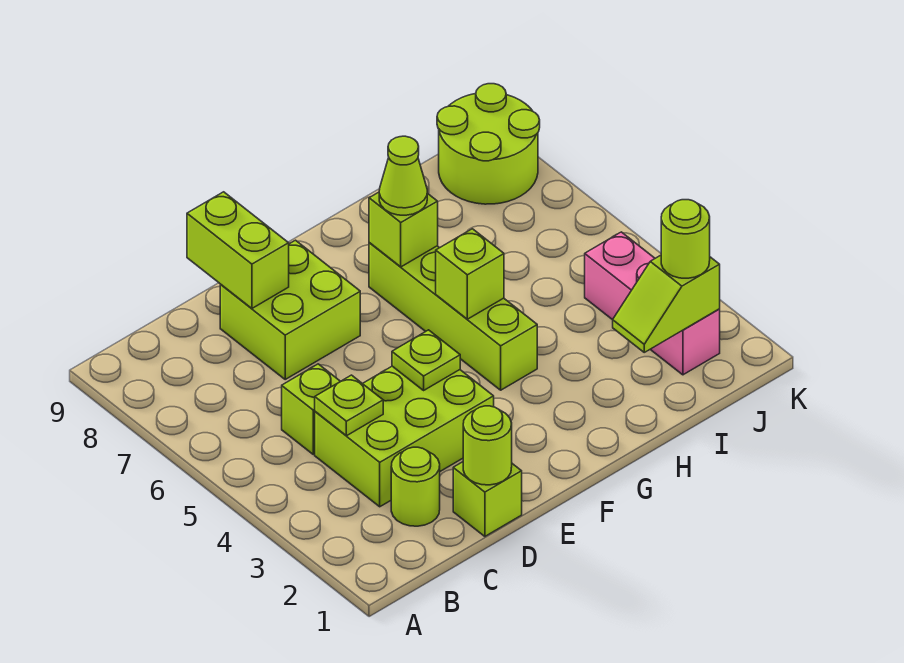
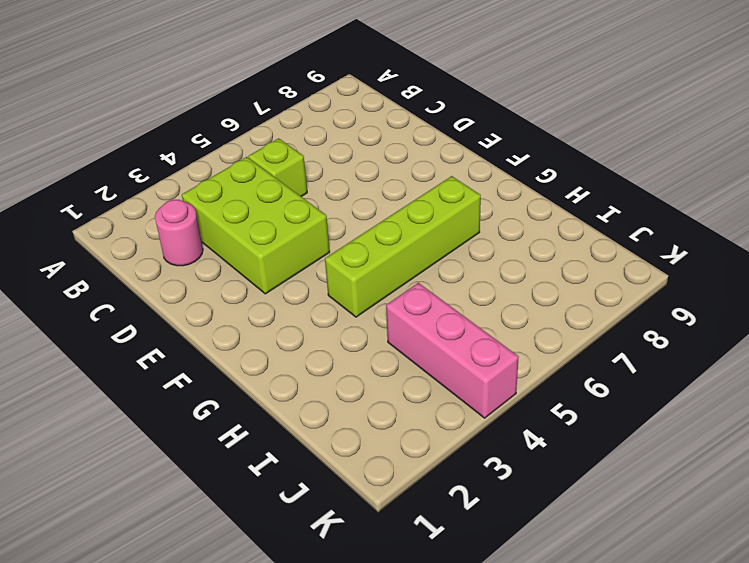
pink round brick C2 level 1 -> lime round brick C2 level 1
pink brick I4:K4 level 1 -> pink brick J2:J4 level 1
none -> lime brick D1 level 1
none -> lime brick D7:E8 level 1
none -> lime round brick J8:K9 level 1

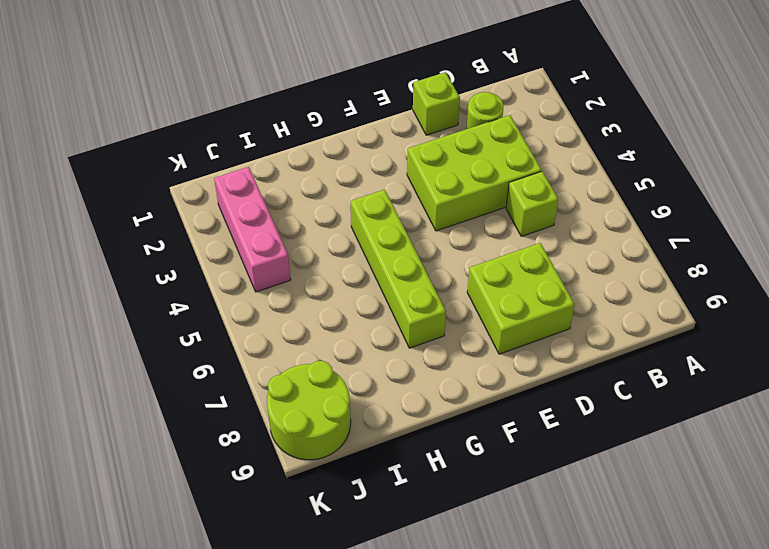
none -> lime plate C4 level 2
none -> lime round brick D1 level 2
none -> lime brick D8:D9 level 2

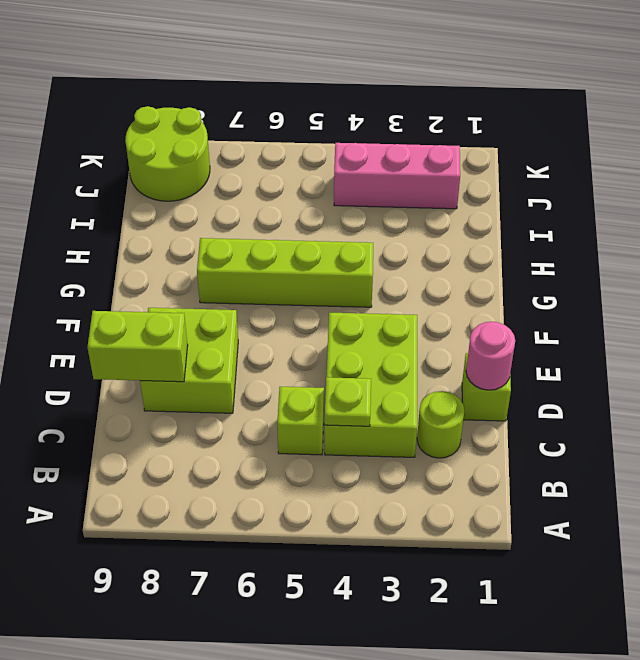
pink round brick D1 level 2 -> lime round brick D1 level 2
none -> lime plate E4 level 2
none -> lime brick G5 level 2
none -> lime brick G7 level 2

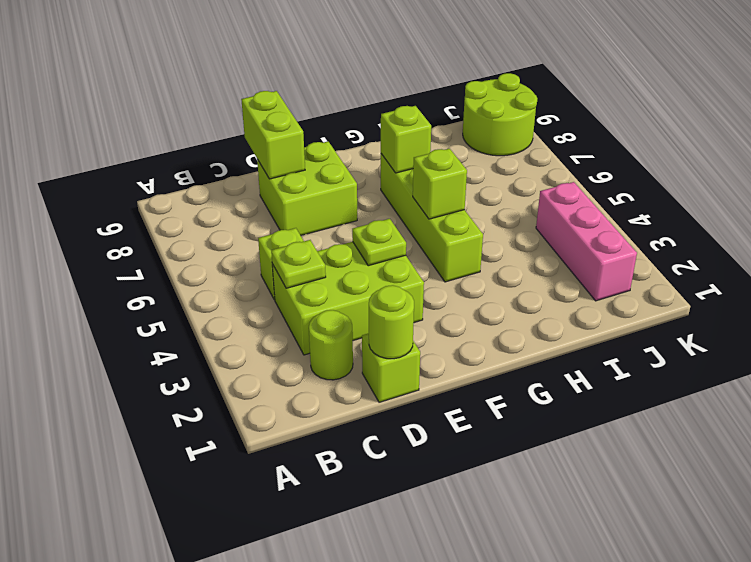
none -> lime slope I2:J2 level 2 top J
none -> lime cone G7 level 3
none -> lime round brick J2 level 3

